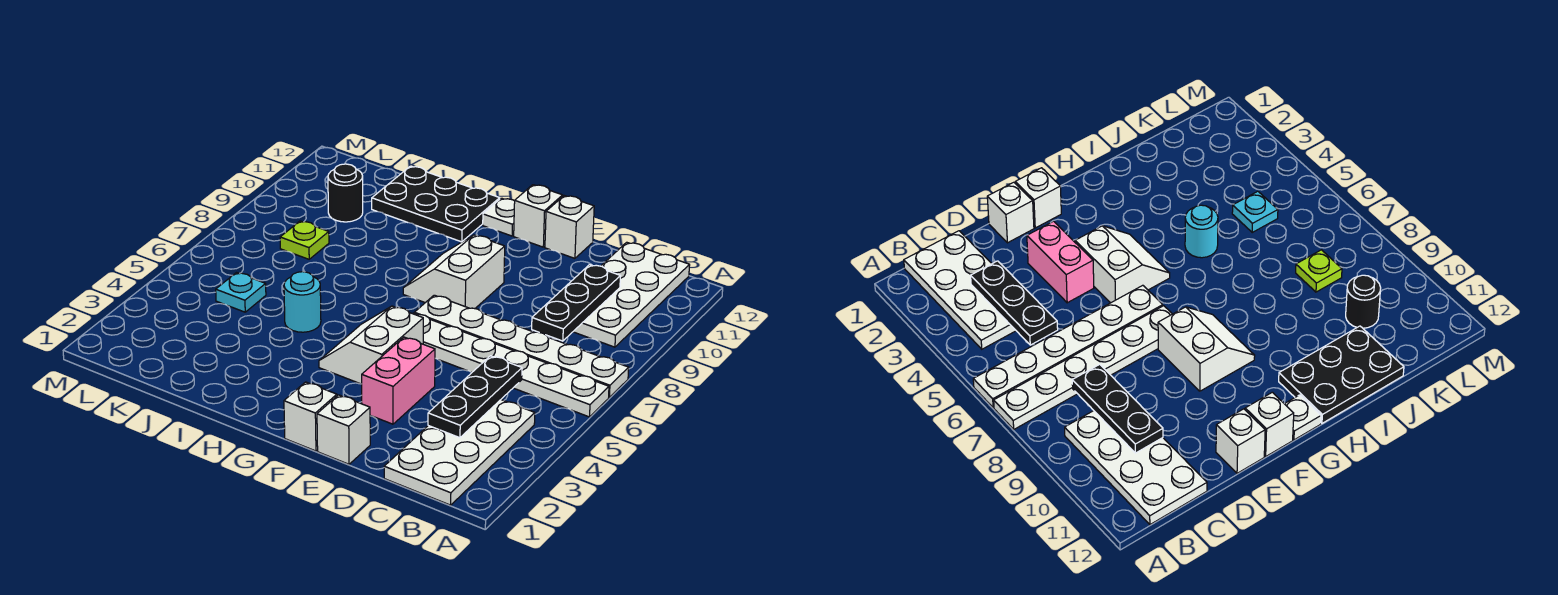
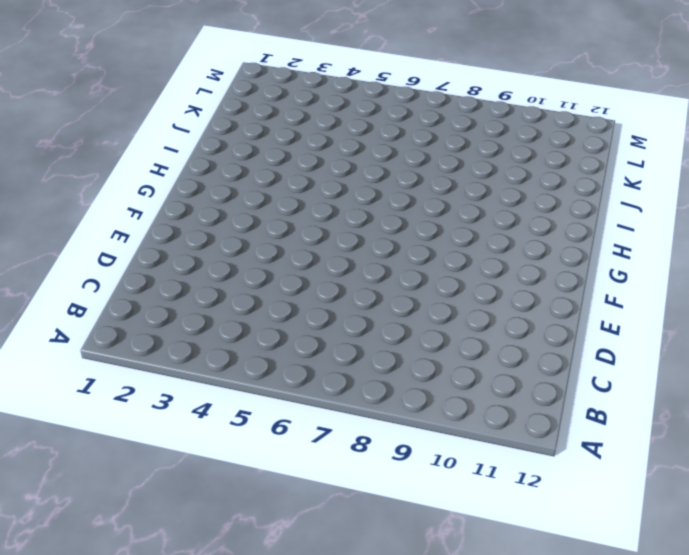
none -> white plate A6:F6 level 1
none -> white plate A7:F7 level 1
none -> white plate B1:C4 level 1

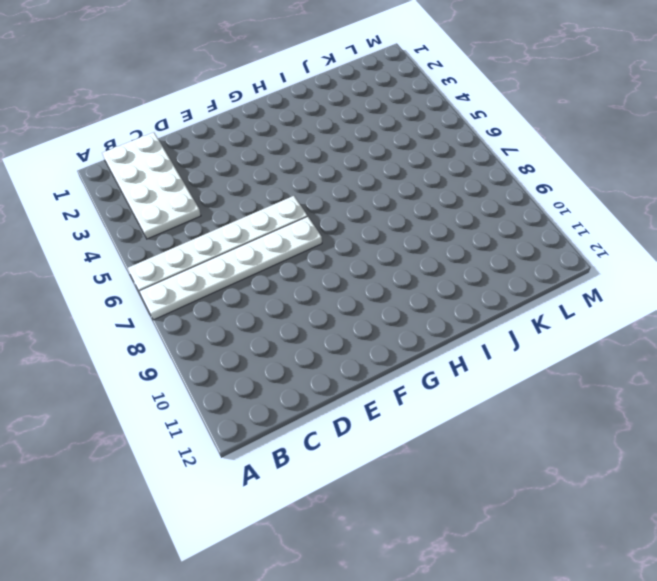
none -> white plate B9:C12 level 1
none -> white brick E1 level 1
none -> pink brick E3:E4 level 1

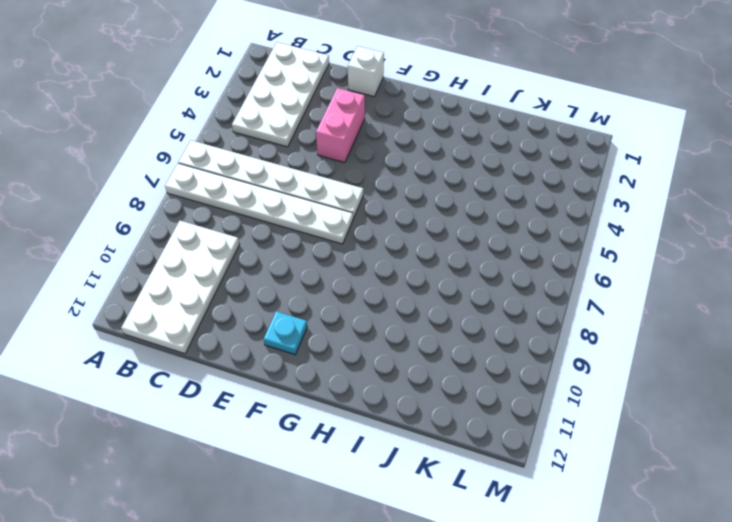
cyan plate F11 level 1 -> cyan plate K5 level 1
none -> white brick E12 level 1
none -> white brick F1 level 1
none -> white slope F4:G5 level 1 top F

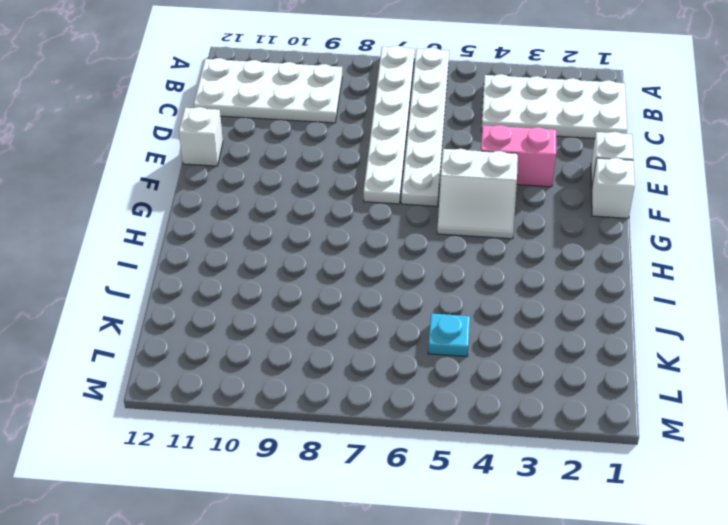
none -> white slope F8:G9 level 1 top F
none -> white brick F12 level 1
none -> white plate G12 level 1

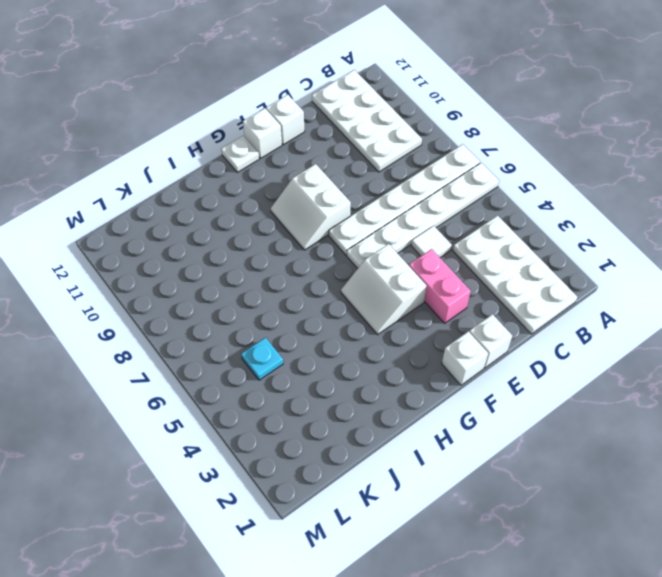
white tile D5 level 1 -> none
none -> black plate H11:J12 level 1
none -> cyan round brick I5 level 1
none -> lime plate K8 level 1

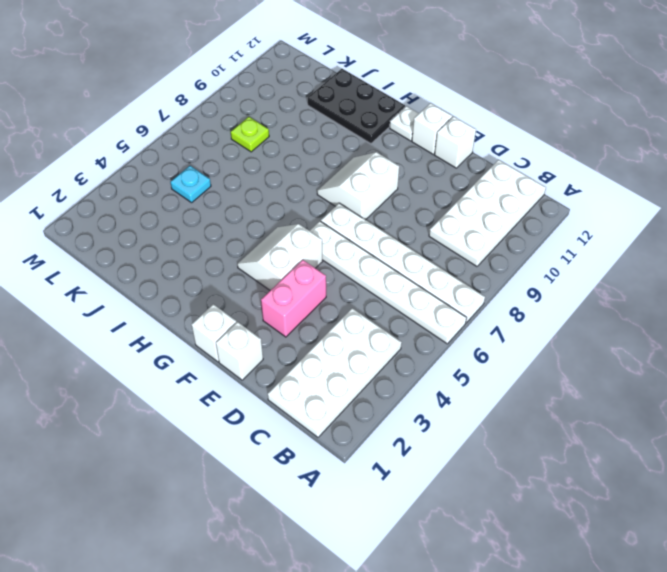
none -> cyan round brick I5 level 1
none -> black round brick K10 level 1
none -> black plate C3:C5 level 2

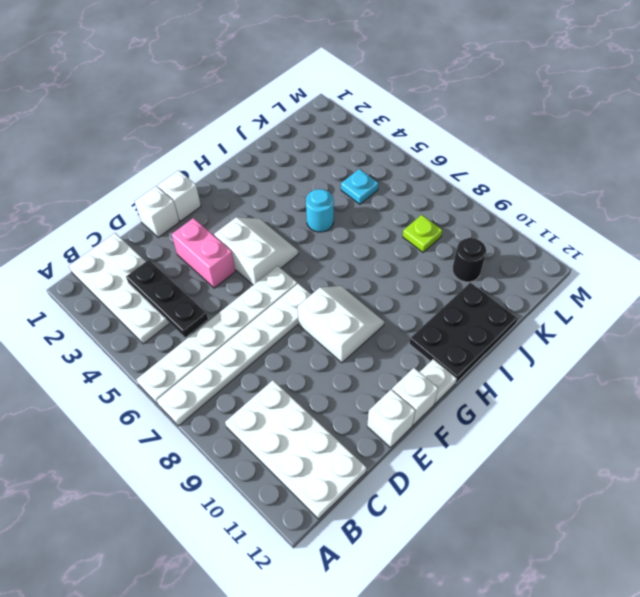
none -> black plate C8:C10 level 2

